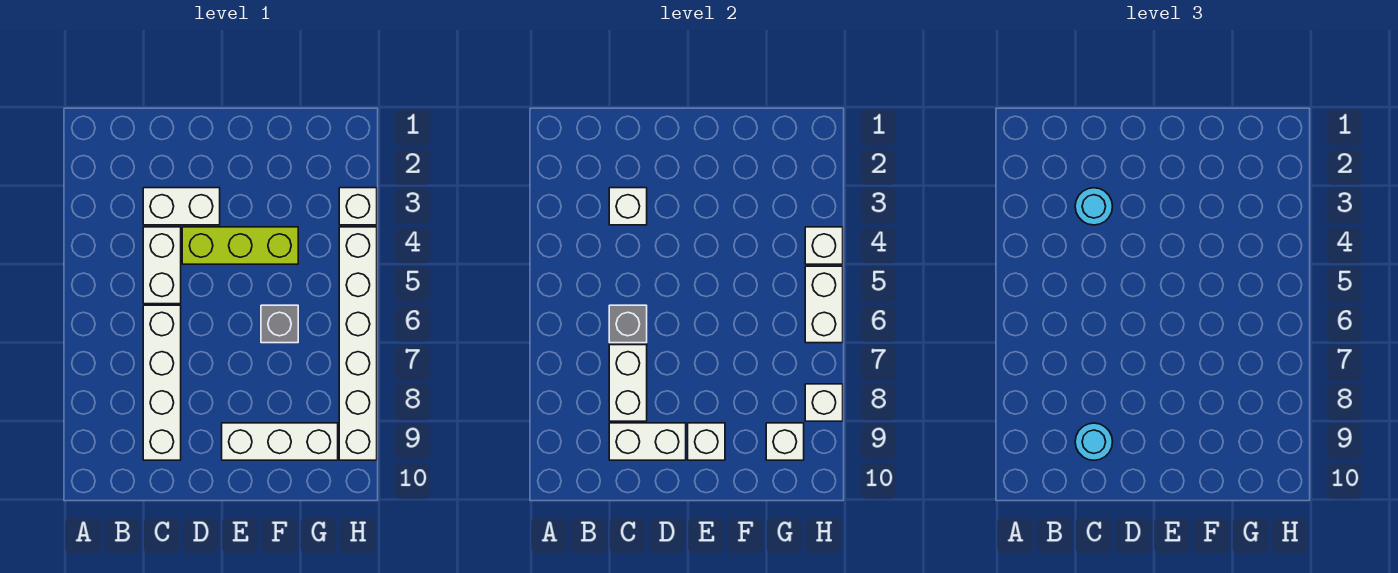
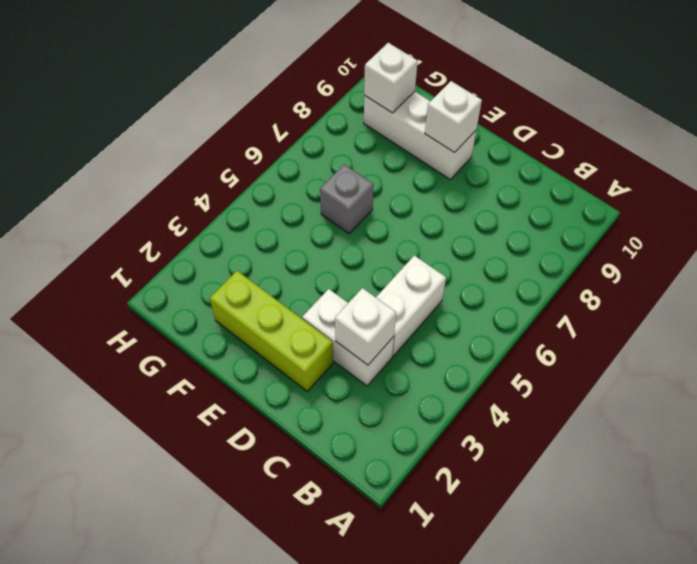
lime brick D2:F2 level 1 -> lime brick D4:F4 level 1
none -> white brick C6:C9 level 1
none -> white brick H3 level 1
none -> white brick H4:H9 level 1

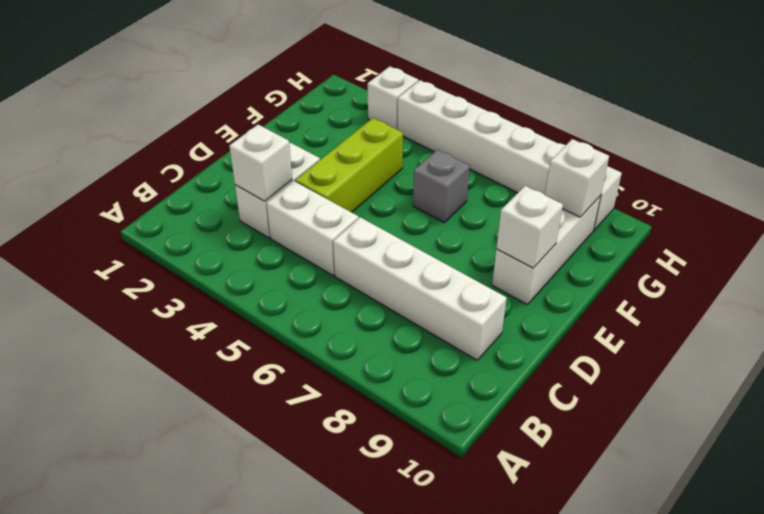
none -> grey brick C6 level 2
none -> white brick C7:C8 level 2
none -> white brick C9:D9 level 2

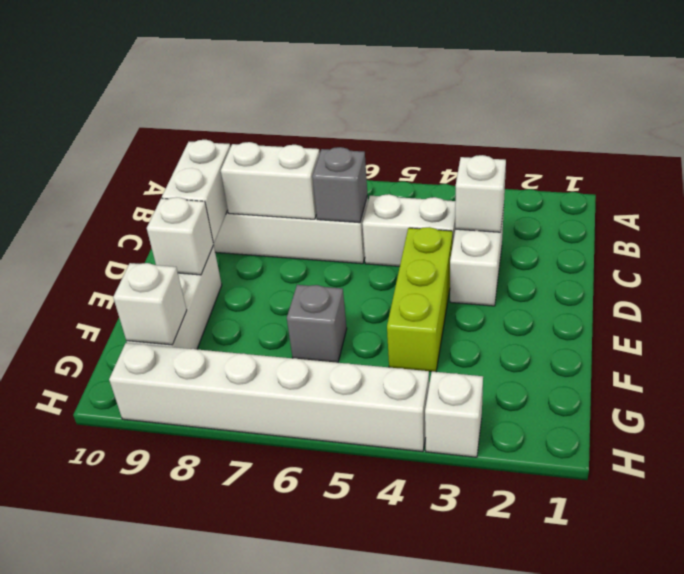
none -> white brick H4 level 2
none -> white brick H5:H6 level 2
none -> white brick H8 level 2

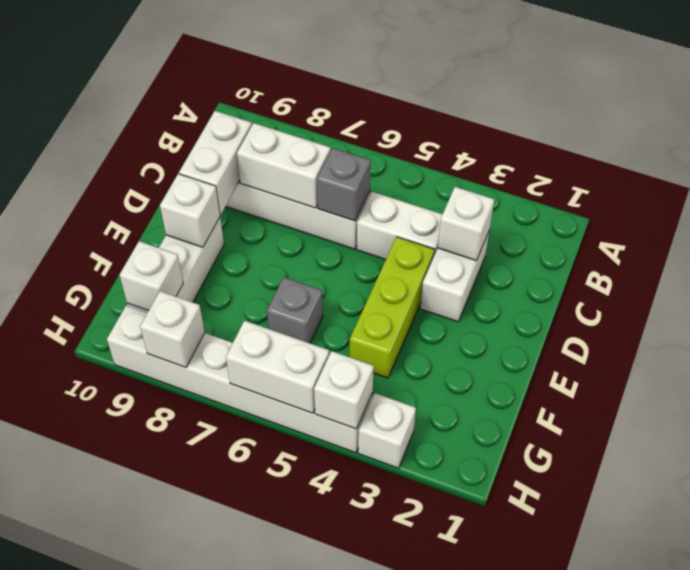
none -> cyan round brick C3 level 3
none -> cyan round brick C9 level 3

